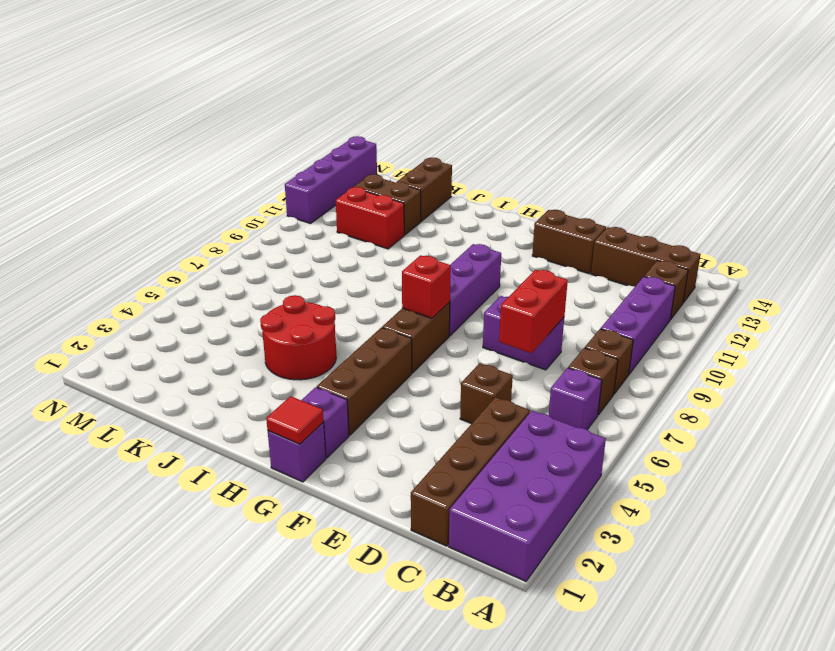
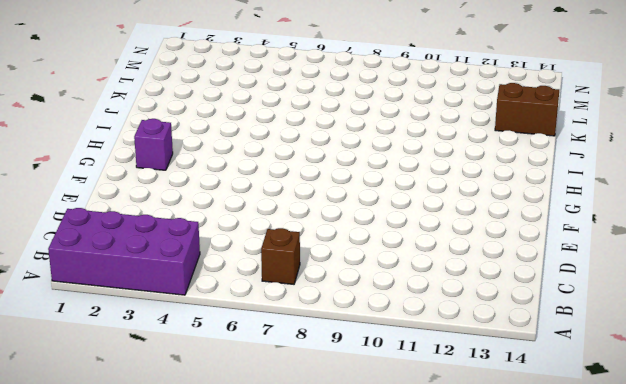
none -> purple brick B6 level 1
none -> brown brick B8 level 1
none -> purple brick B9:B11 level 1

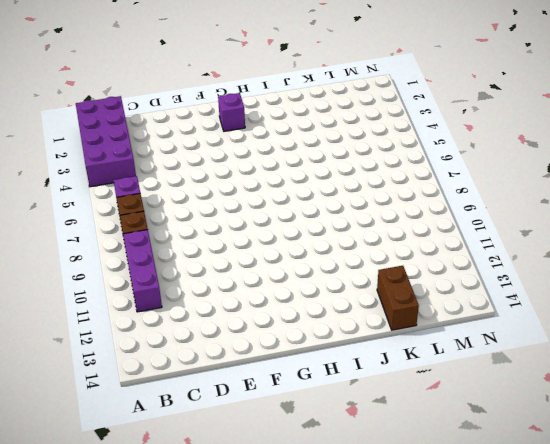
none -> brown brick B12 level 1
none -> brown brick B13:D13 level 1
none -> brown brick C1:C4 level 1

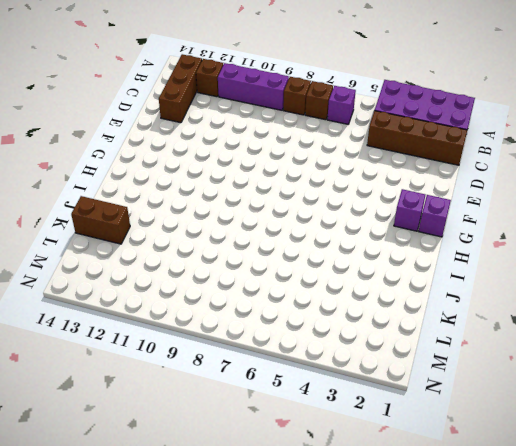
none -> brown brick D5 level 1
none -> purple brick D8:E8 level 1
none -> brown brick E13:F13 level 1

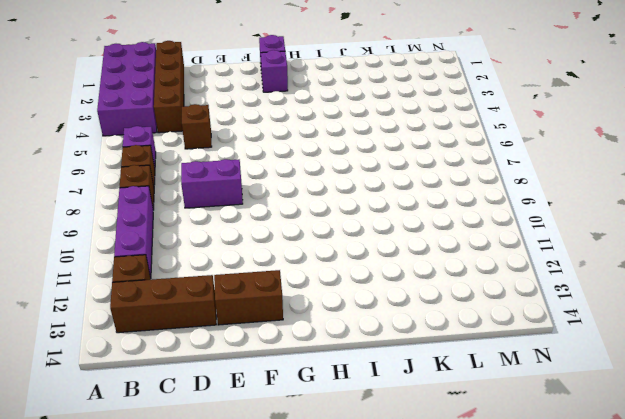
none -> brown brick G3:G5 level 1
none -> brown brick G6:G7 level 1
none -> purple brick G8:G10 level 1

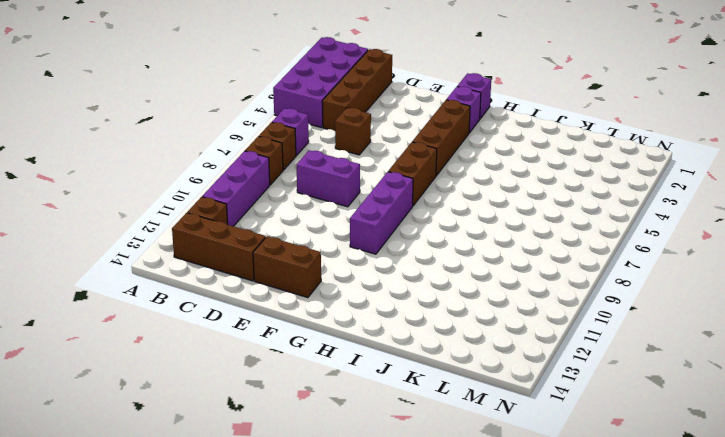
none -> red round brick I4:J5 level 1
none -> red brick K11:L11 level 1
none -> brown brick K12:L12 level 1

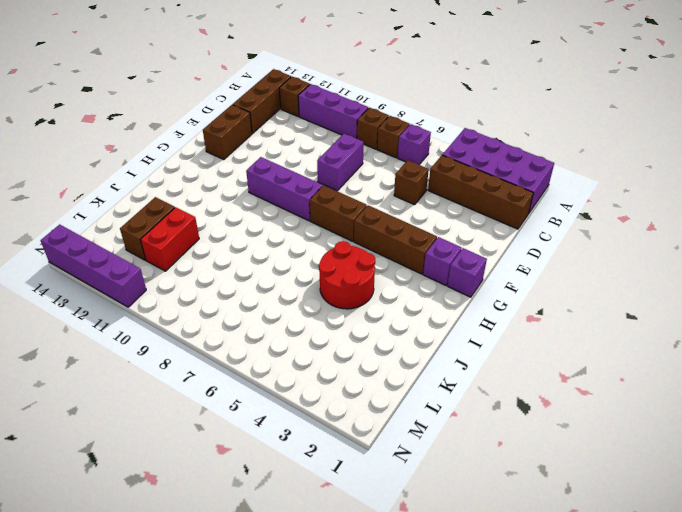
none -> brown brick K13:K14 level 1
none -> red brick D7:D8 level 2
none -> red tile G1 level 2

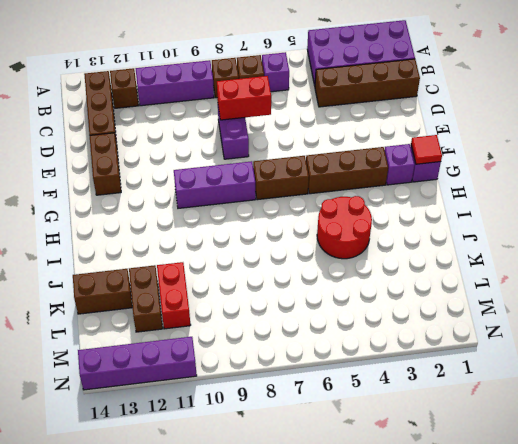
none -> brown brick D5 level 1
none -> red brick G7 level 2

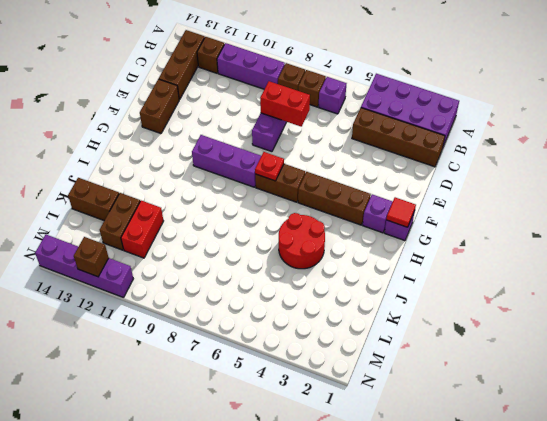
red plate G7 level 2 -> red brick G7 level 2
brown brick N12 level 2 -> brown brick D5 level 1

